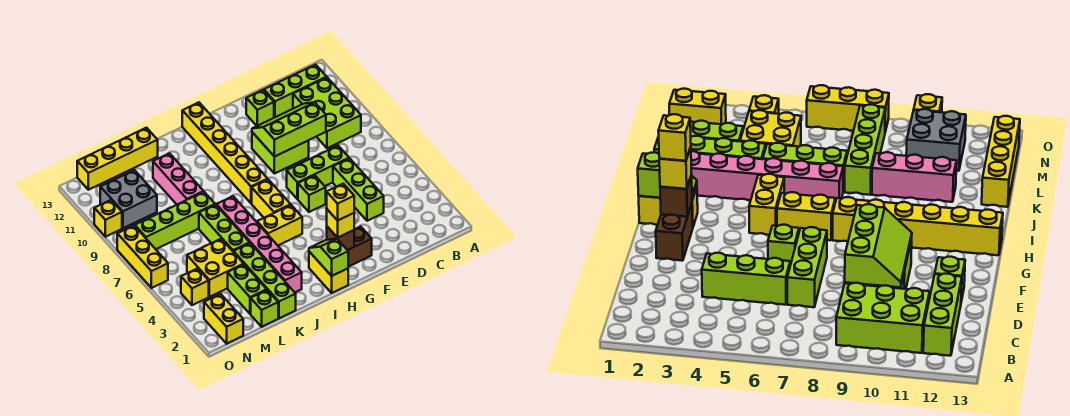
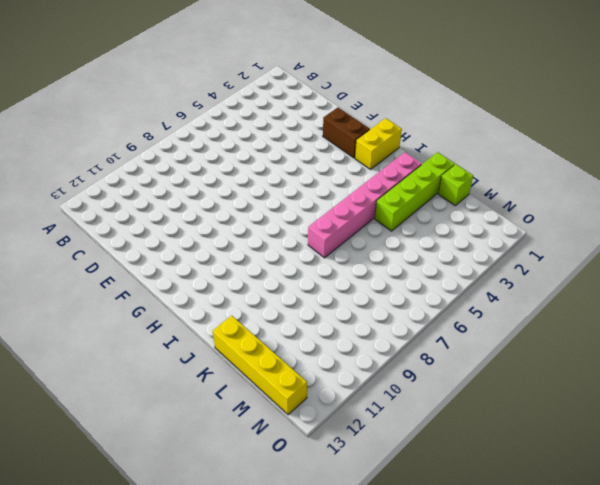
none -> lime brick B9:C11 level 1
none -> lime brick B12:D12 level 1
none -> lime brick D4:D6 level 1
none -> lime brick D7:F7 level 1

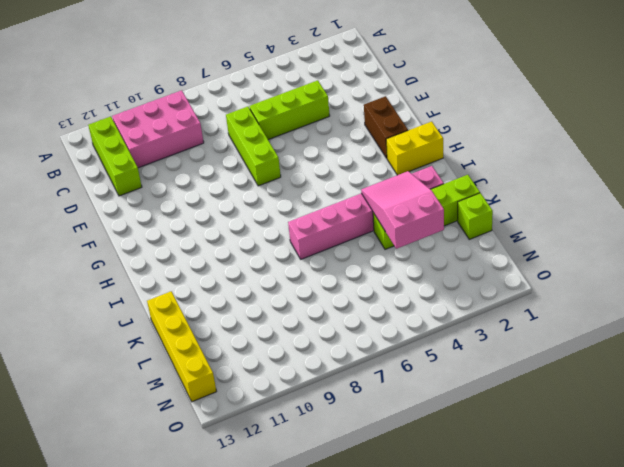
pink brick B9:C11 level 1 -> lime brick B9:C11 level 1
pink slope J3:L4 level 2 top L -> none
none -> lime brick E9:F10 level 1
none -> lime brick E12 level 1
none -> lime brick F6 level 1
none -> yellow brick H5:I5 level 1

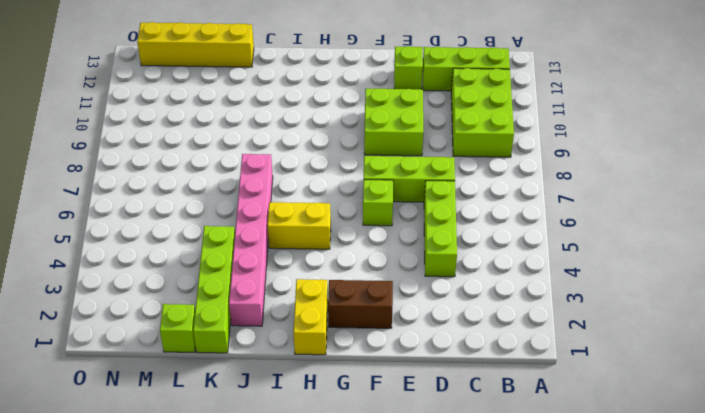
none -> yellow brick H6:H7 level 1
none -> yellow brick H8:H13 level 1
none -> lime brick K5:K7 level 1
none -> lime brick K8:N8 level 1

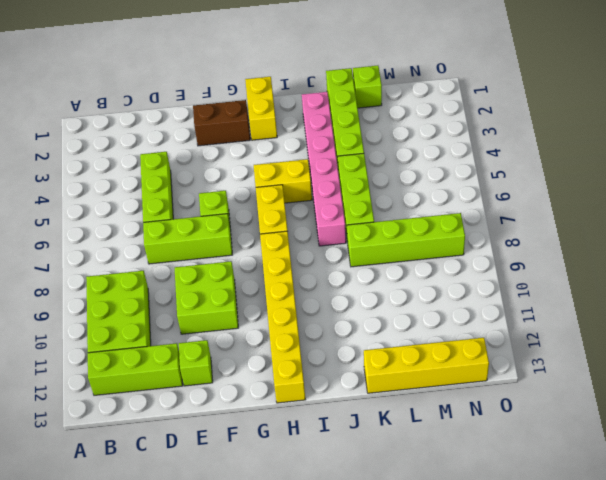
none -> pink brick K9:K11 level 1
none -> lime brick L2:L3 level 1
none -> yellow brick L4:M5 level 1
none -> grey brick M10:N11 level 1

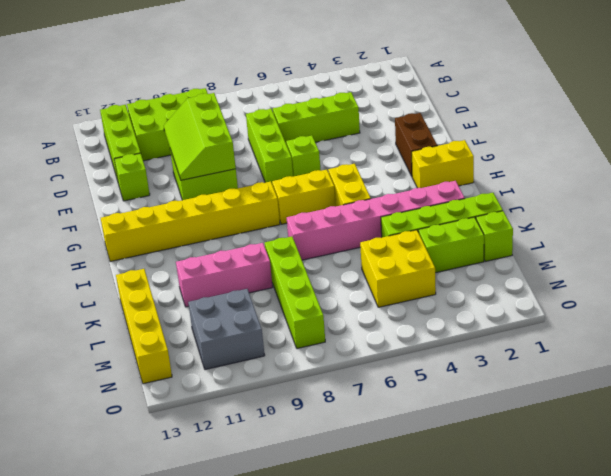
none -> lime brick K5:K7 level 1
none -> yellow brick N1:N2 level 1
none -> yellow brick N4 level 1
none -> yellow brick O6:O8 level 1

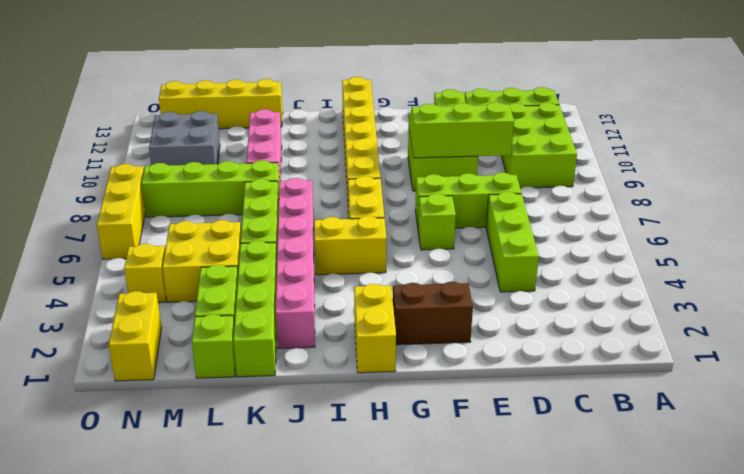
none -> yellow brick O10 level 1
none -> brown brick G2 level 2
none -> lime slope H1:H2 level 2 top 1
none -> yellow brick G2 level 3

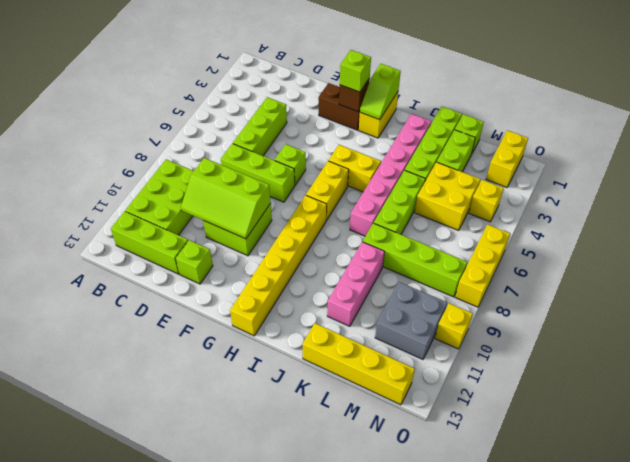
lime brick G2 level 3 -> yellow brick G2 level 3
none -> yellow brick G2 level 4

